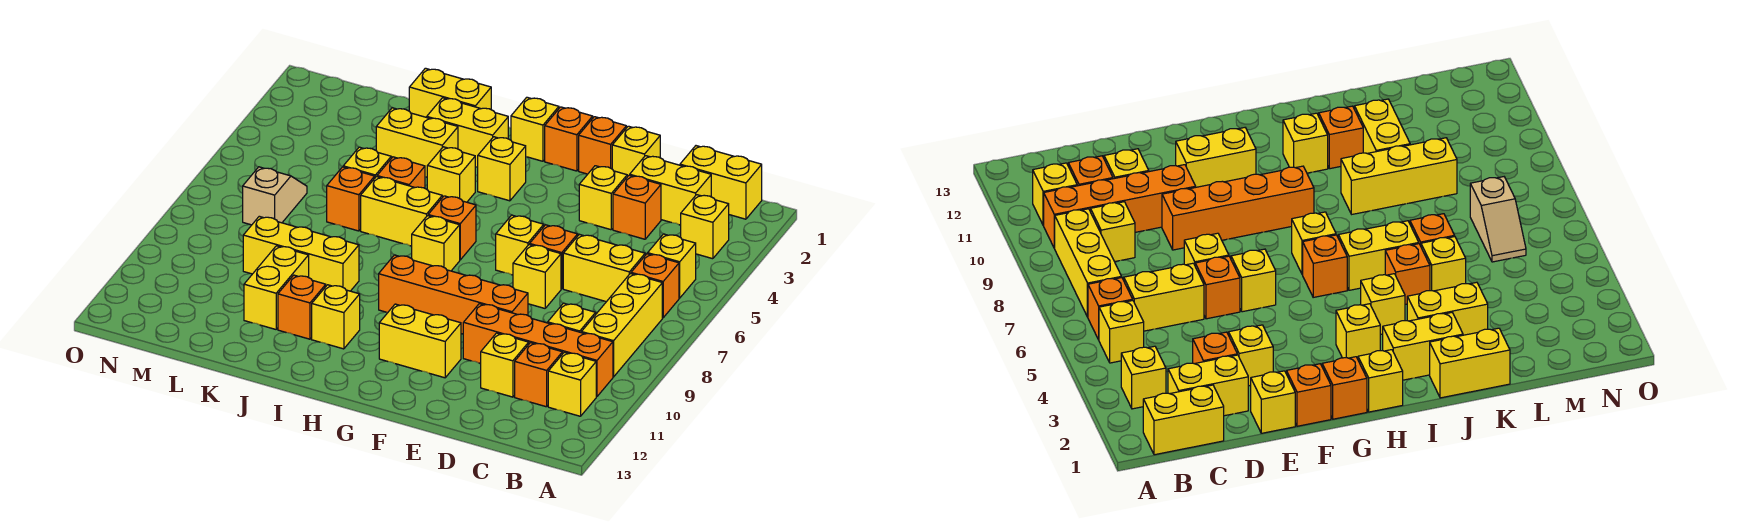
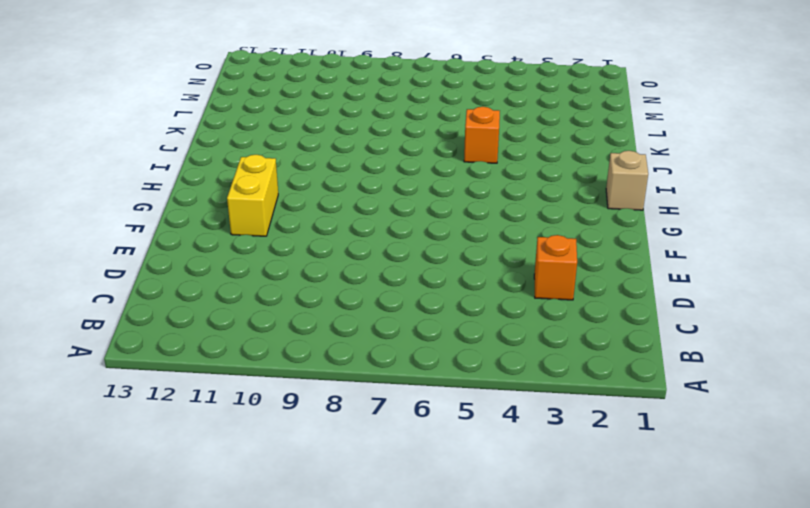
tan brick H1 level 1 -> yellow brick H1 level 1
none -> yellow brick B1:C1 level 1
none -> yellow brick B3 level 1
none -> yellow brick B5 level 1
none -> orange brick B6 level 1

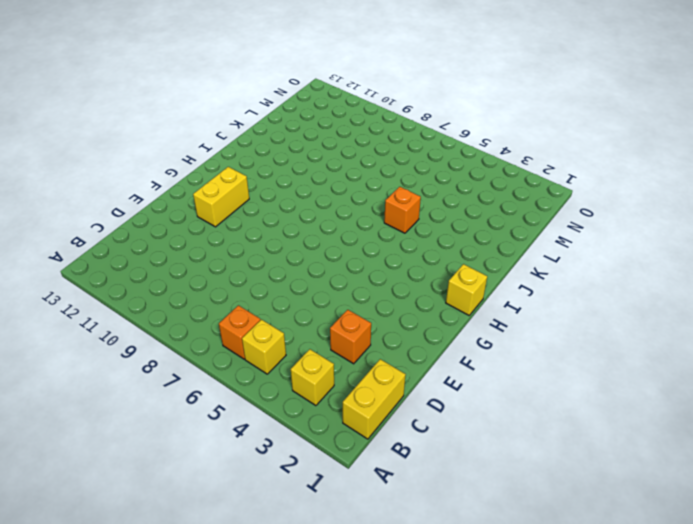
none -> yellow brick B7:B9 level 1
none -> orange brick B10:E10 level 1
none -> yellow brick B11 level 1
none -> yellow brick C2:D2 level 1

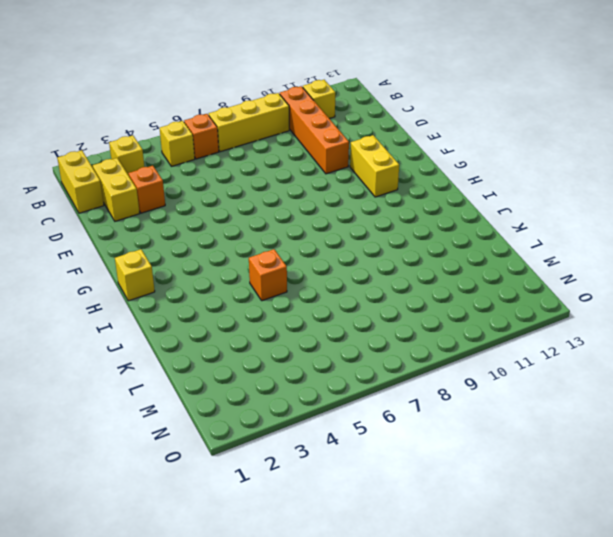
none -> yellow brick C6:D6 level 1
none -> yellow brick C9 level 1
none -> orange brick C11 level 1
none -> yellow brick D11 level 1

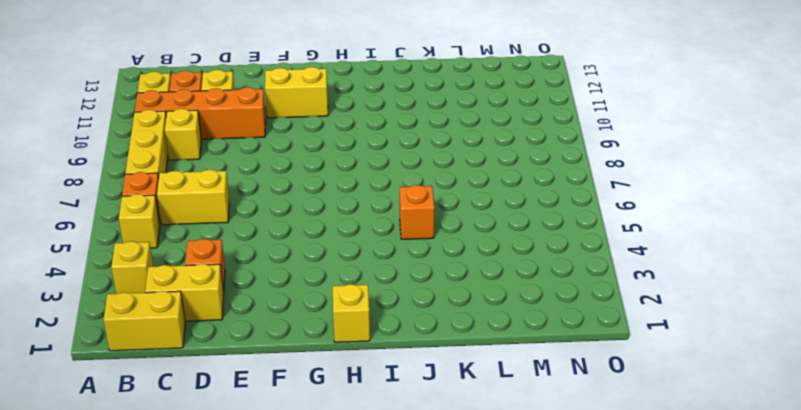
none -> yellow brick E1 level 1
none -> yellow brick E3 level 1
none -> orange brick E6 level 1
none -> yellow brick E7 level 1

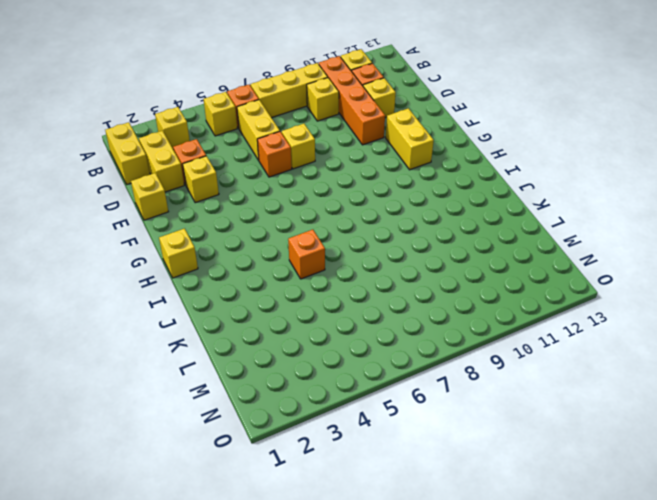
none -> orange brick E9:H9 level 1
none -> orange brick F1 level 1
none -> yellow brick F6 level 1
none -> orange brick G1 level 1

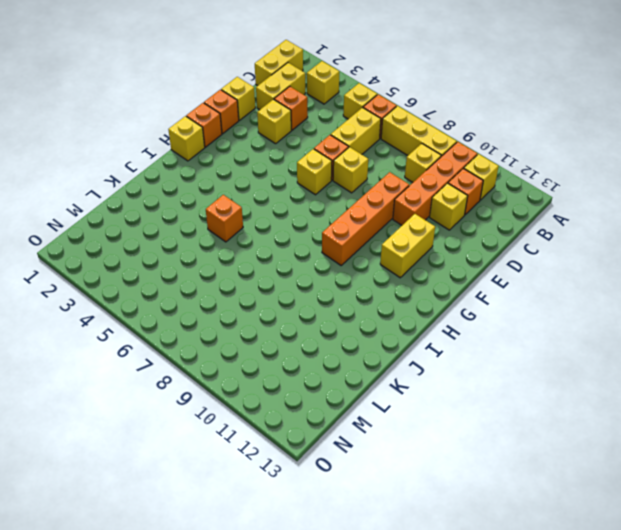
none -> yellow brick H3 level 1
none -> orange brick H6 level 1
none -> yellow brick H7 level 1
none -> yellow brick I2:J2 level 1

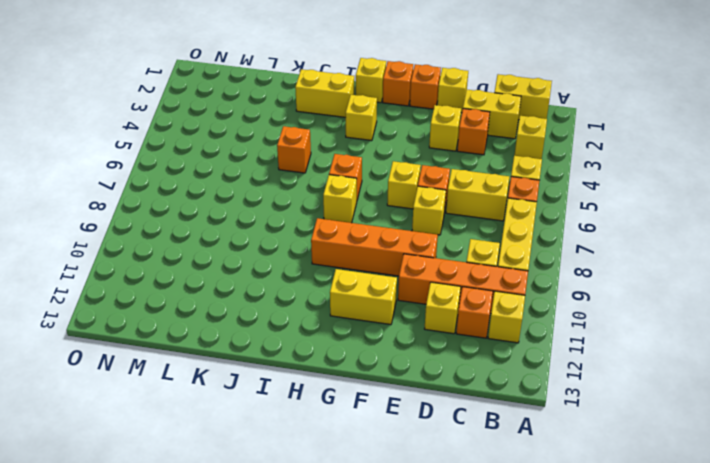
none -> yellow brick I4 level 1
none -> yellow brick I6:J6 level 1
none -> yellow brick I11 level 1
none -> yellow brick J1:K1 level 1

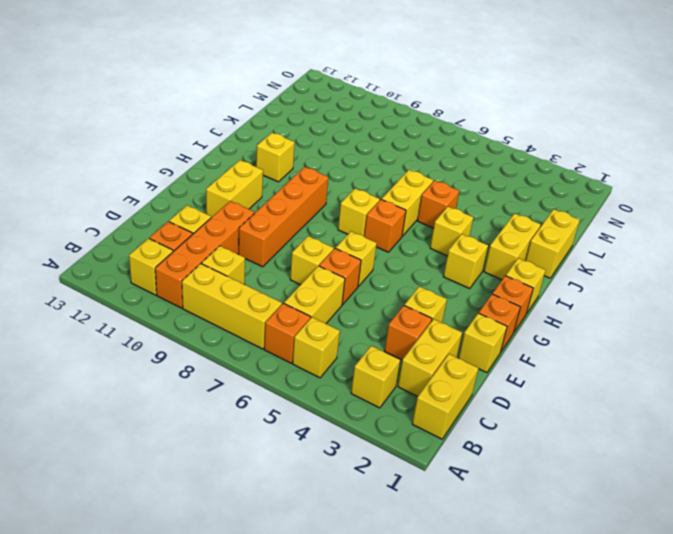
none -> yellow brick J3:K3 level 1
none -> yellow brick J9:L9 level 1
none -> orange brick J11 level 1
none -> yellow brick K5 level 1

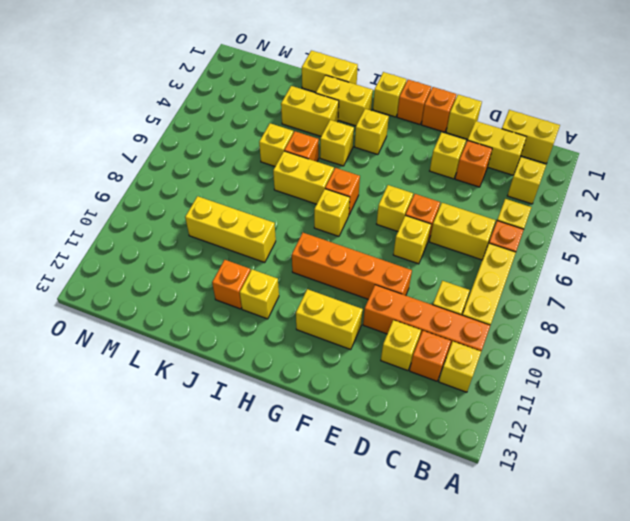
none -> orange brick K6 level 1
none -> yellow brick K10:K11 level 1
none -> tan slope M6:M7 level 1 top 7

